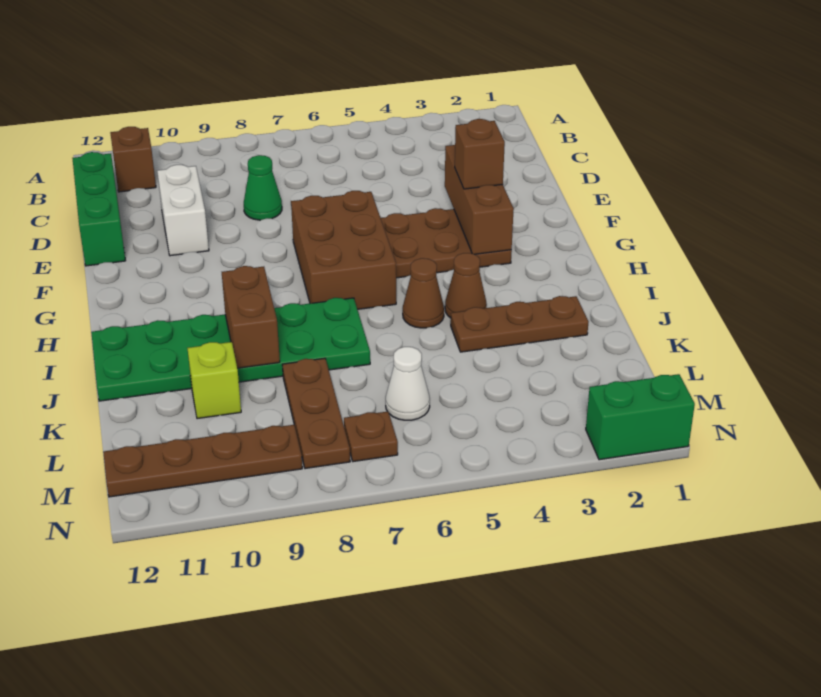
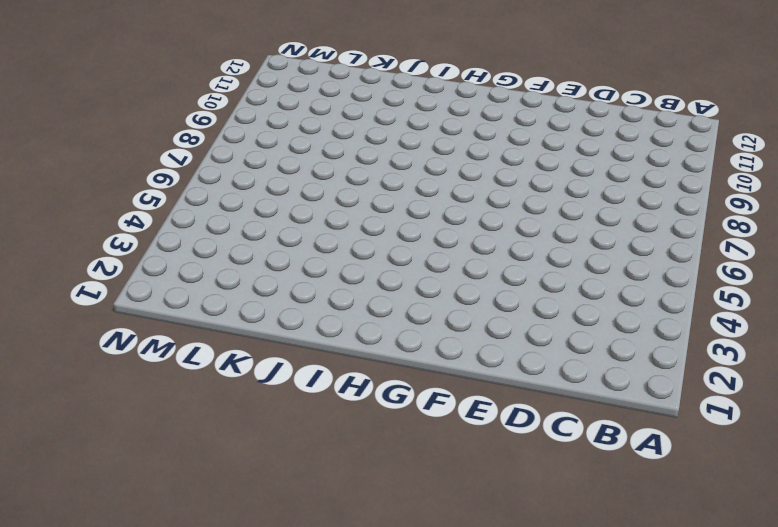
none -> brown brick B11 level 1
none -> green brick C12:E12 level 1
none -> green cone D8 level 1

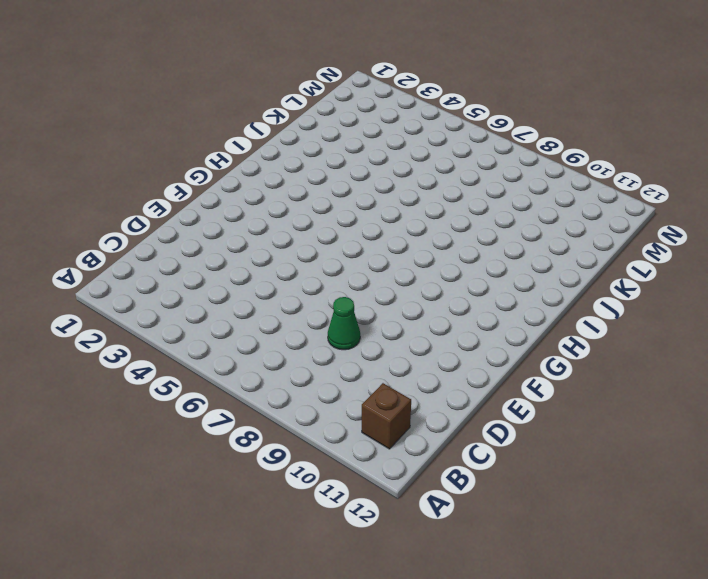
none -> green brick C12:E12 level 1
none -> white brick D10:E10 level 1
none -> brown plate F3:G5 level 1

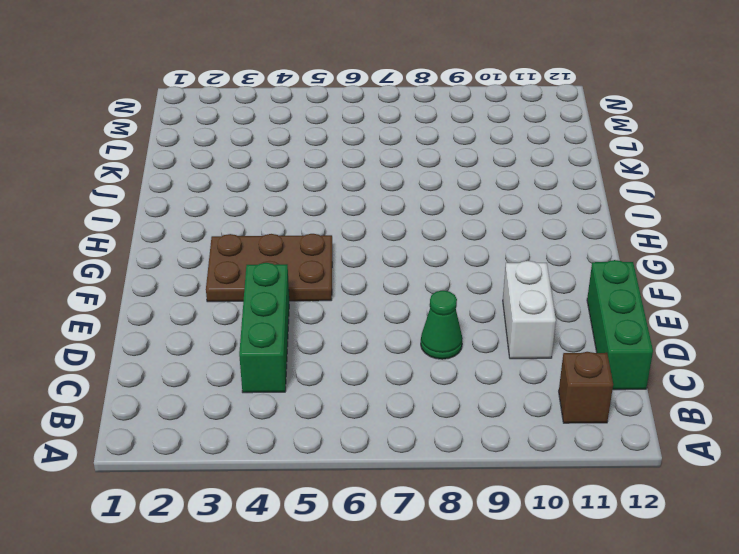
green brick C4:E4 level 1 -> none
none -> brown brick F6:H7 level 1
none -> brown cone I4 level 1
none -> brown cone I5 level 1

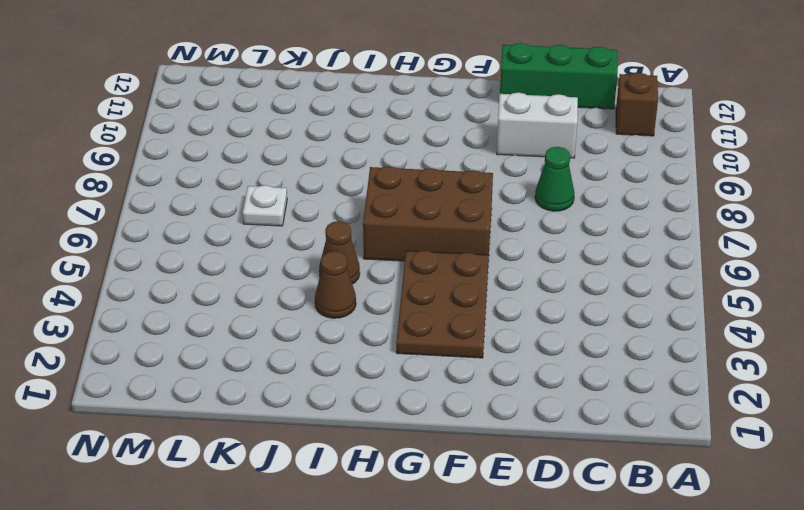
white plate K7 level 1 -> none
none -> green plate I7:J12 level 1
none -> brown plate J2:J4 level 1
none -> brown plate K8:M8 level 1

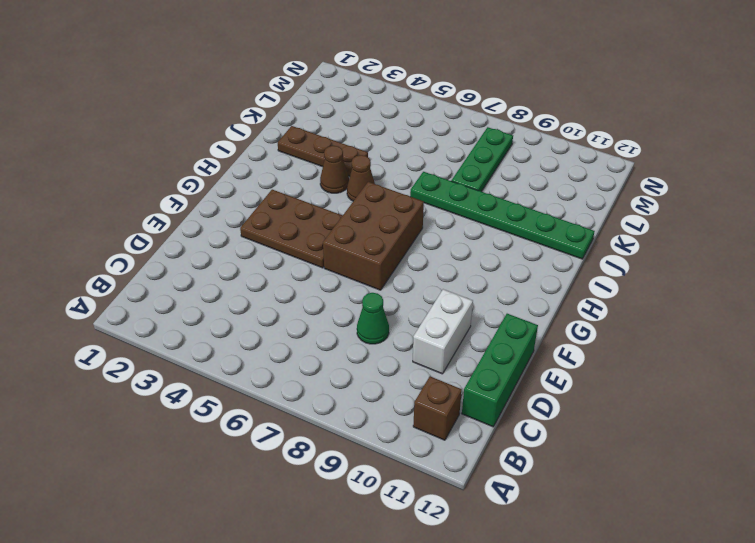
green plate J7:J12 level 1 -> green plate I7:J12 level 1
green plate K8:M8 level 1 -> brown plate K8:M8 level 1
none -> lime brick K10 level 1
none -> white cone L6 level 1
none -> brown plate M7 level 1

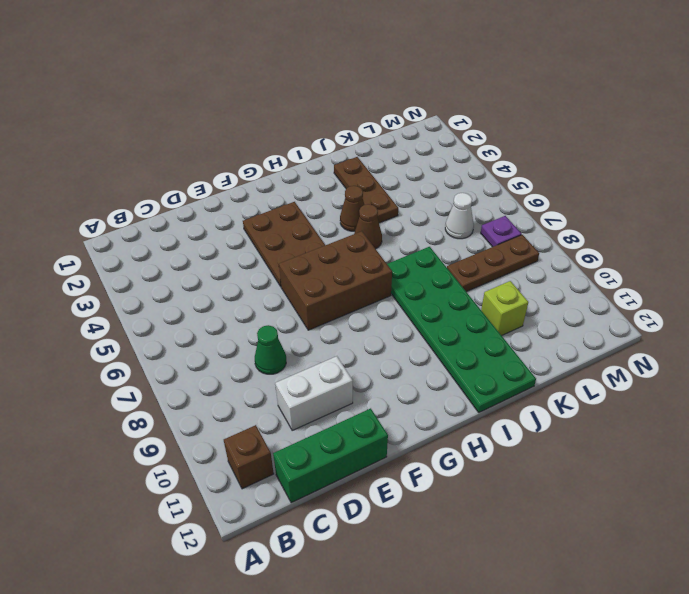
purple plate M7 level 1 -> brown plate M7 level 1
none -> brown plate M9:M12 level 1
none -> green brick N1:N2 level 1
none -> brown brick E3:G3 level 2

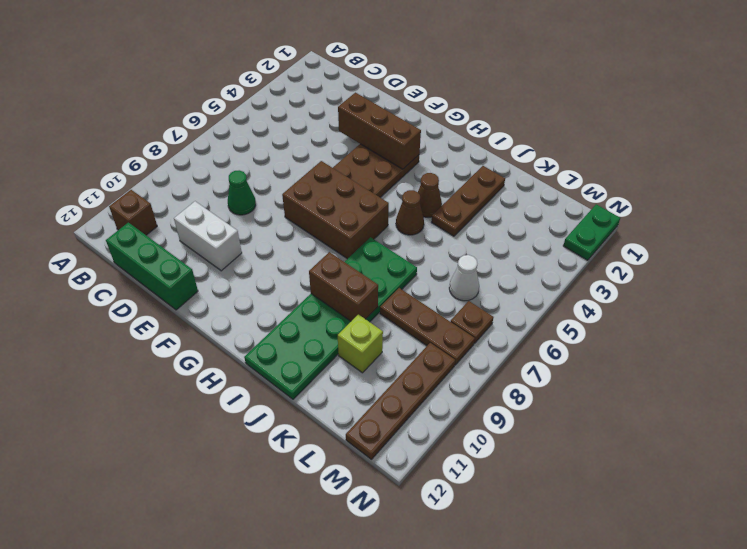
green plate N1:N2 level 1 -> green brick N1:N2 level 1
none -> brown brick F3 level 3

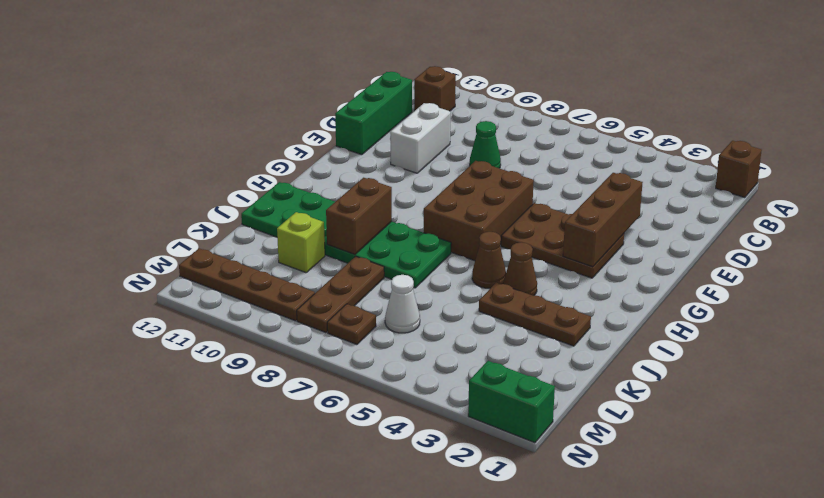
brown brick A1 level 1 -> brown brick F3 level 3

